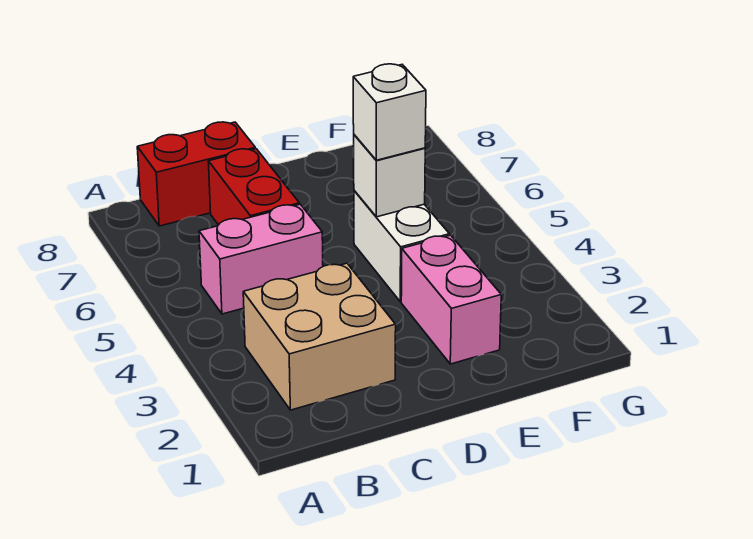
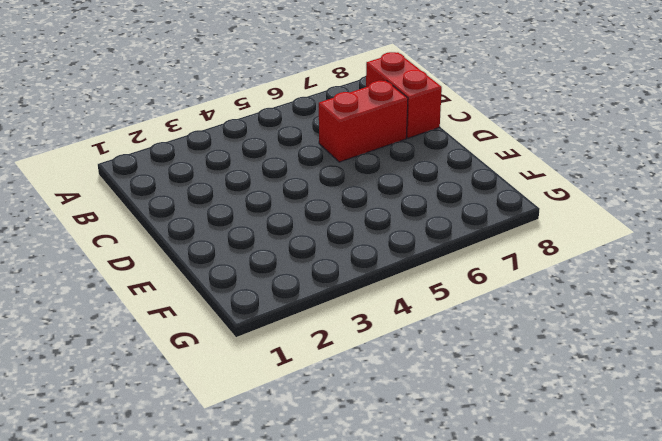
none -> tan brick B2:C3 level 1
none -> pink brick B5:C5 level 1

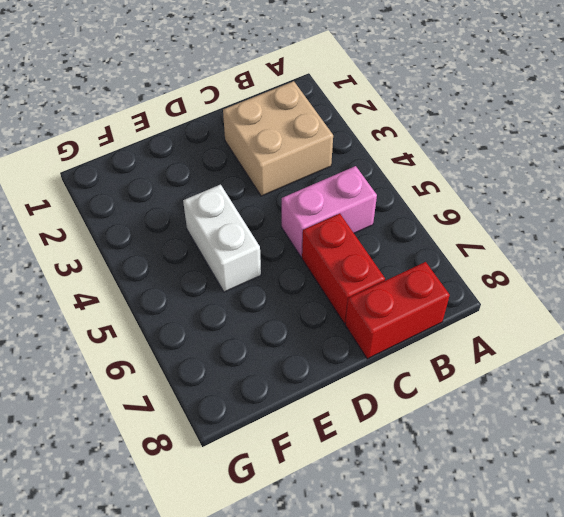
none -> pink brick E2:E3 level 1
none -> white brick E5 level 2

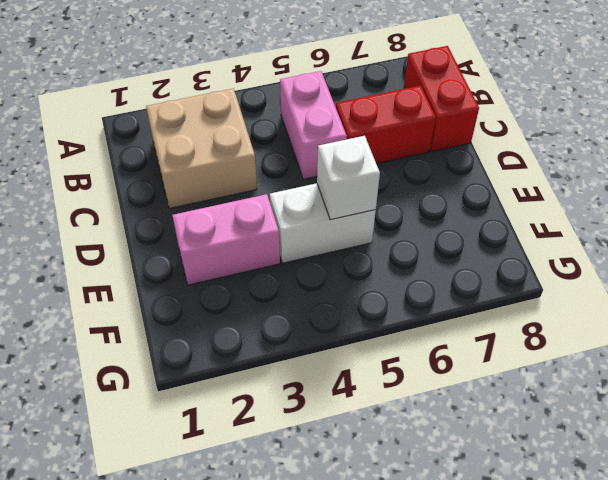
none -> white brick E5 level 3

